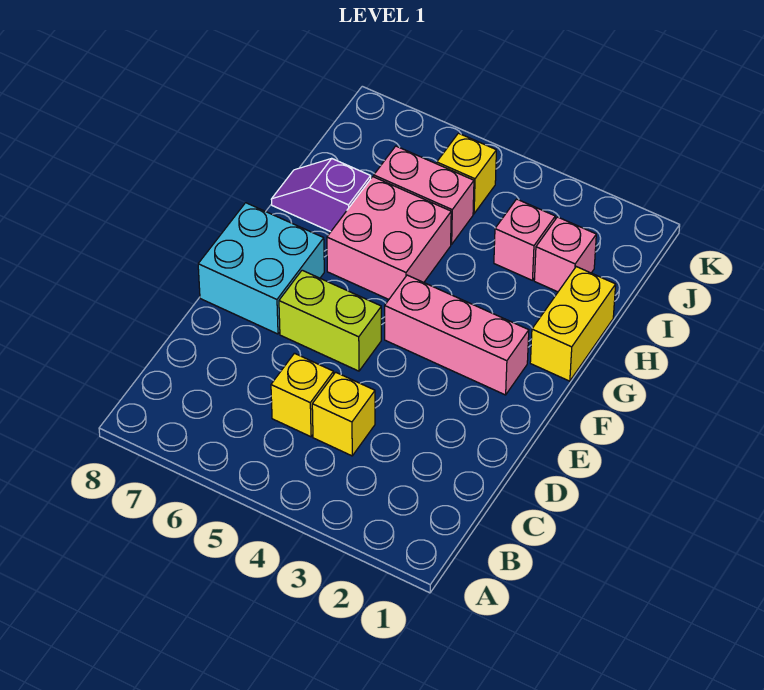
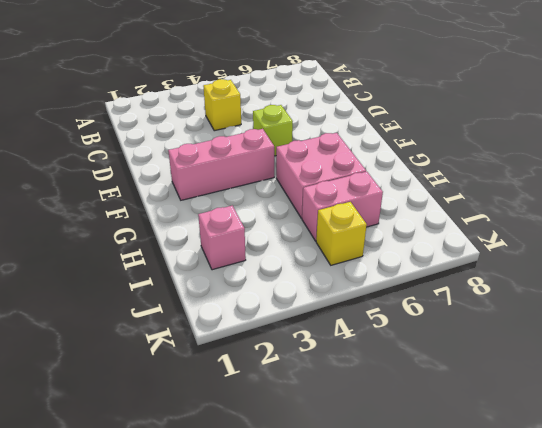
lime brick E5 level 1 -> lime brick E5:E6 level 1
none -> yellow brick C5 level 1
none -> cyan brick E7:F8 level 1
none -> yellow brick G1:H1 level 1

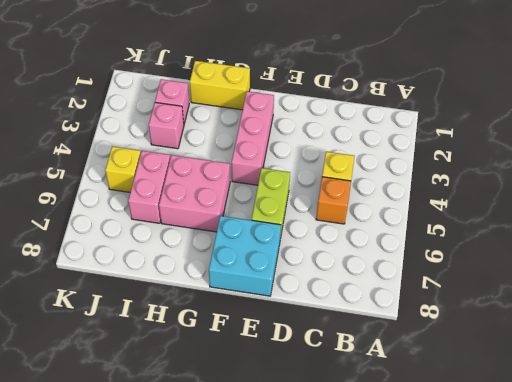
orange brick C5 level 1 -> yellow brick C5 level 1
none -> purple slope H7:H8 level 1 top 7

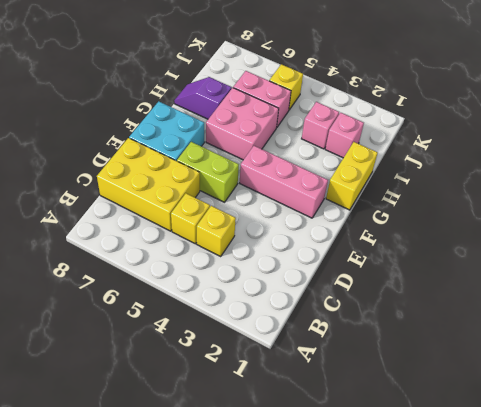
yellow brick C6:D8 level 1 -> none

